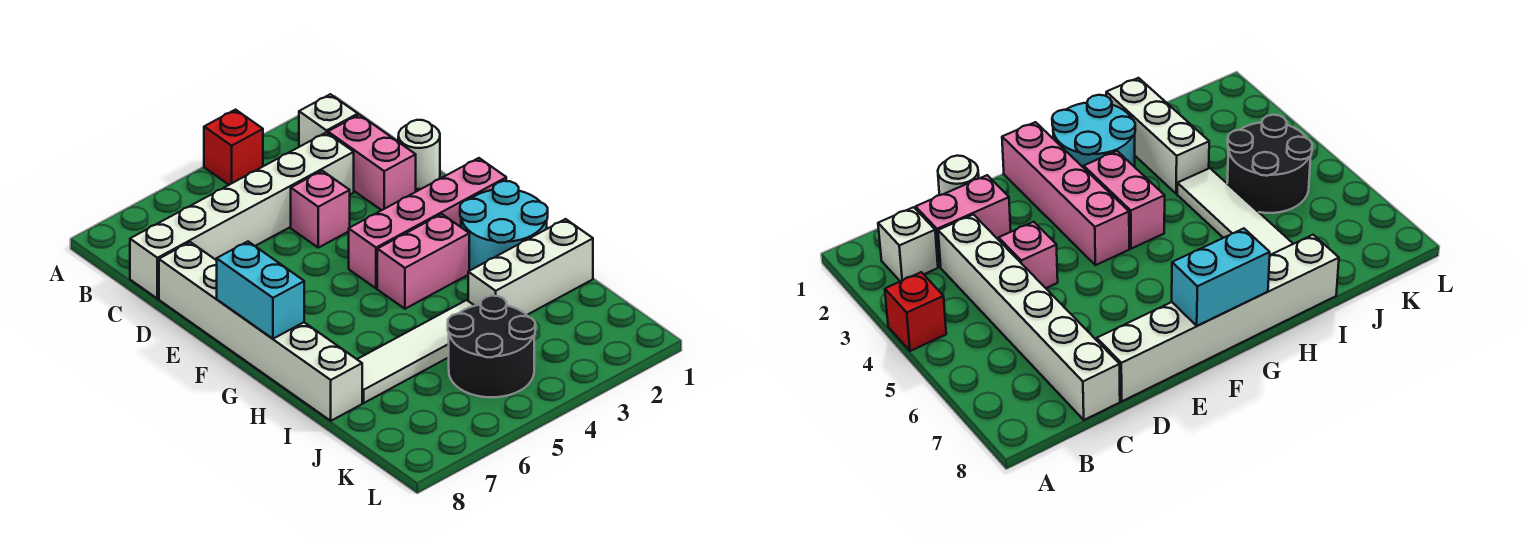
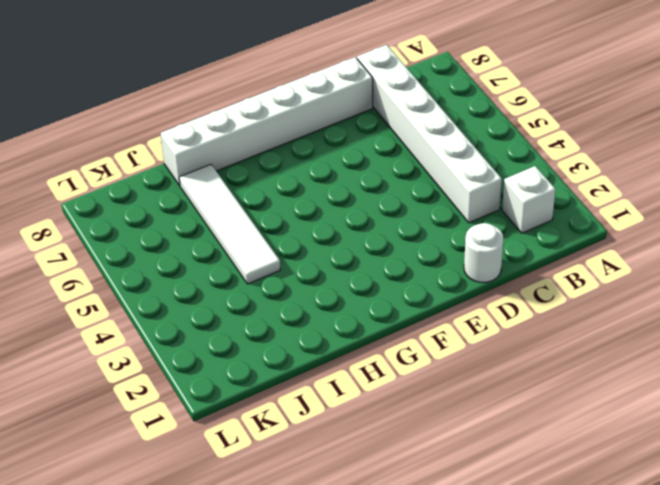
none -> red brick A4 level 1
none -> pink brick C2:D2 level 1
none -> pink brick D4 level 1

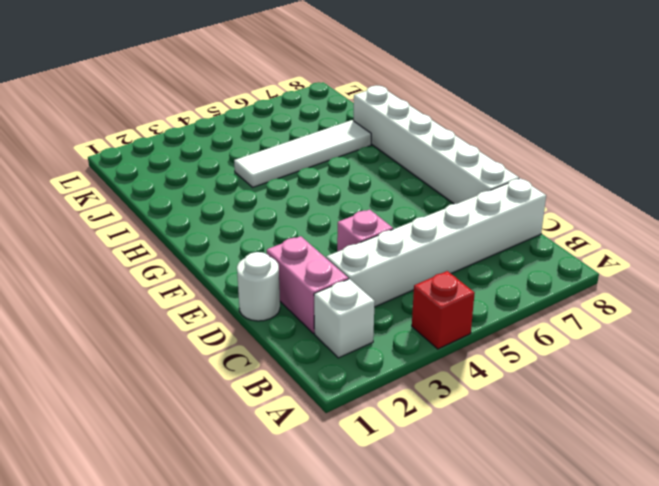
none -> pink brick F1:F4 level 1
none -> cyan round brick G1:H2 level 1
none -> pink brick G3:G4 level 1

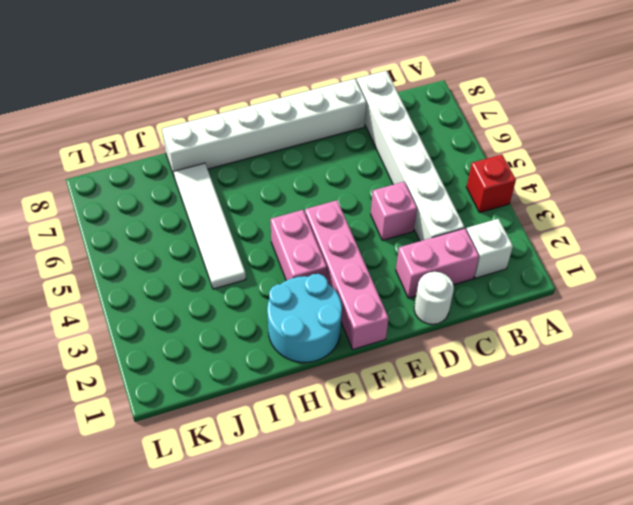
none -> white brick I1:I3 level 1
none -> black round brick J4:K5 level 1
none -> cyan brick F8:G8 level 2

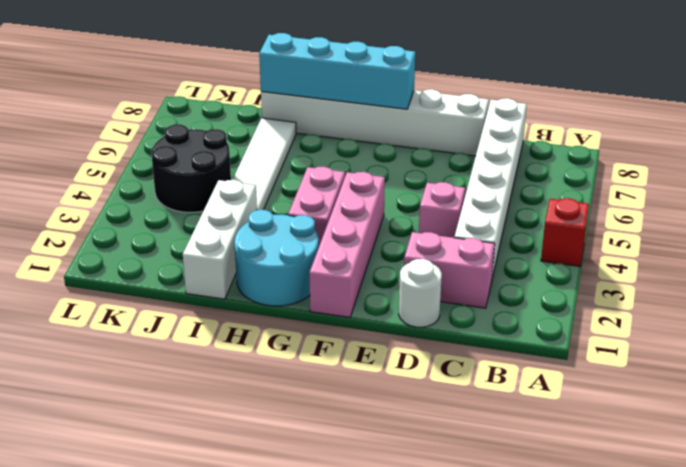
cyan brick F8:I8 level 2 -> cyan brick F8:G8 level 2
none -> white brick B2 level 1

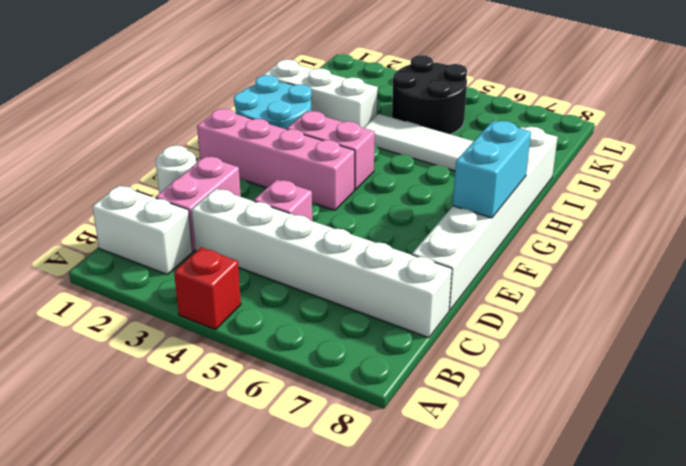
white brick B1:B2 level 1 -> white brick B2 level 1

